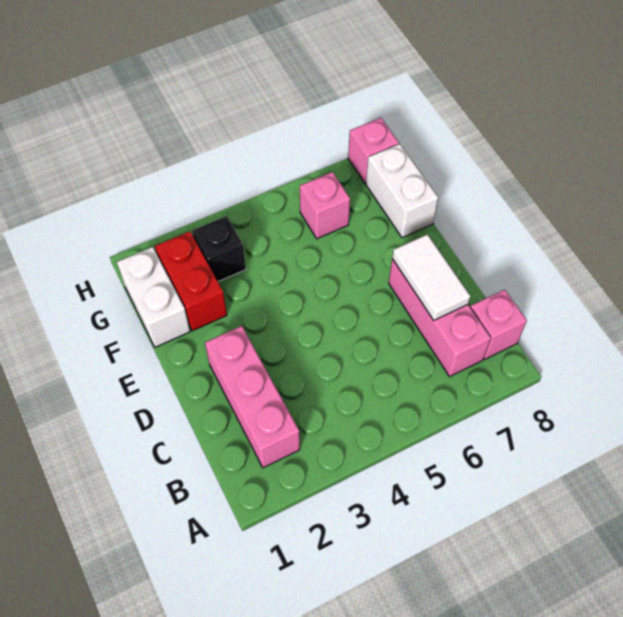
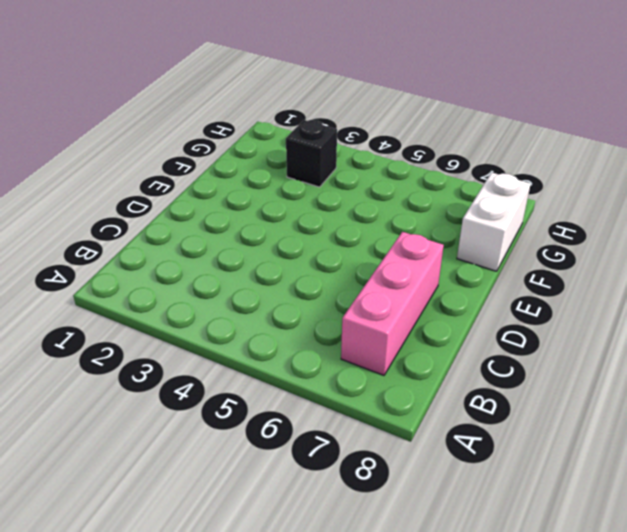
none -> pink brick B2:D2 level 1
none -> pink brick B8 level 1

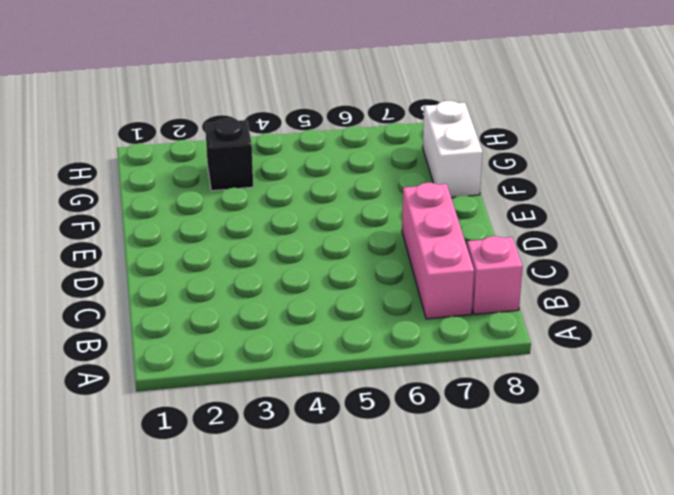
none -> pink brick B2:D2 level 1
none -> white brick F1:G1 level 1

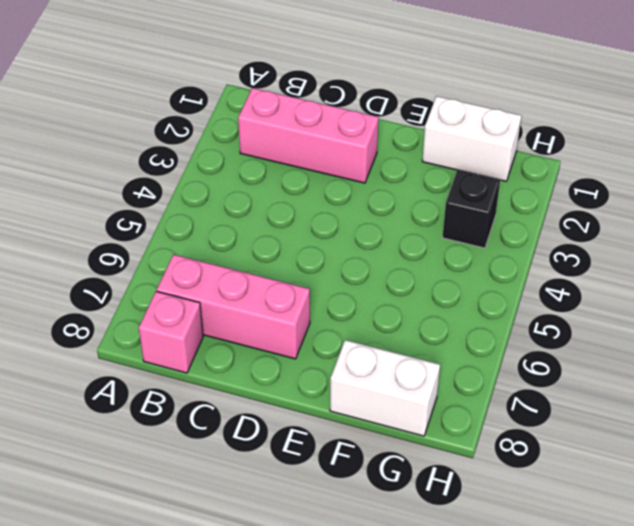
none -> red brick F2:G2 level 1
none -> pink brick G6 level 1

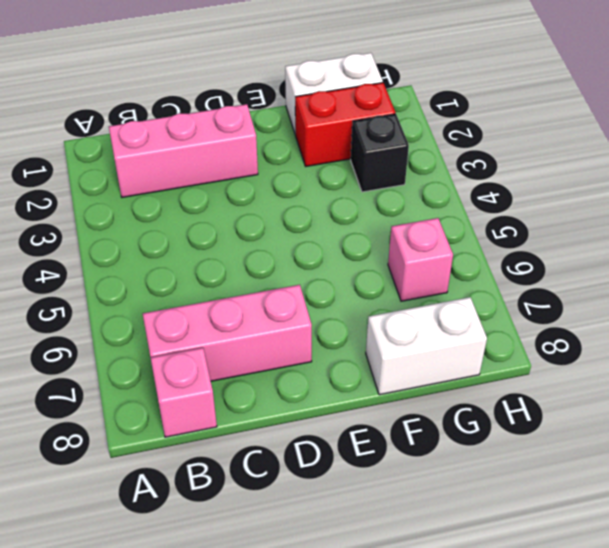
none -> pink brick H8 level 1
none -> white tile C7:D7 level 2

